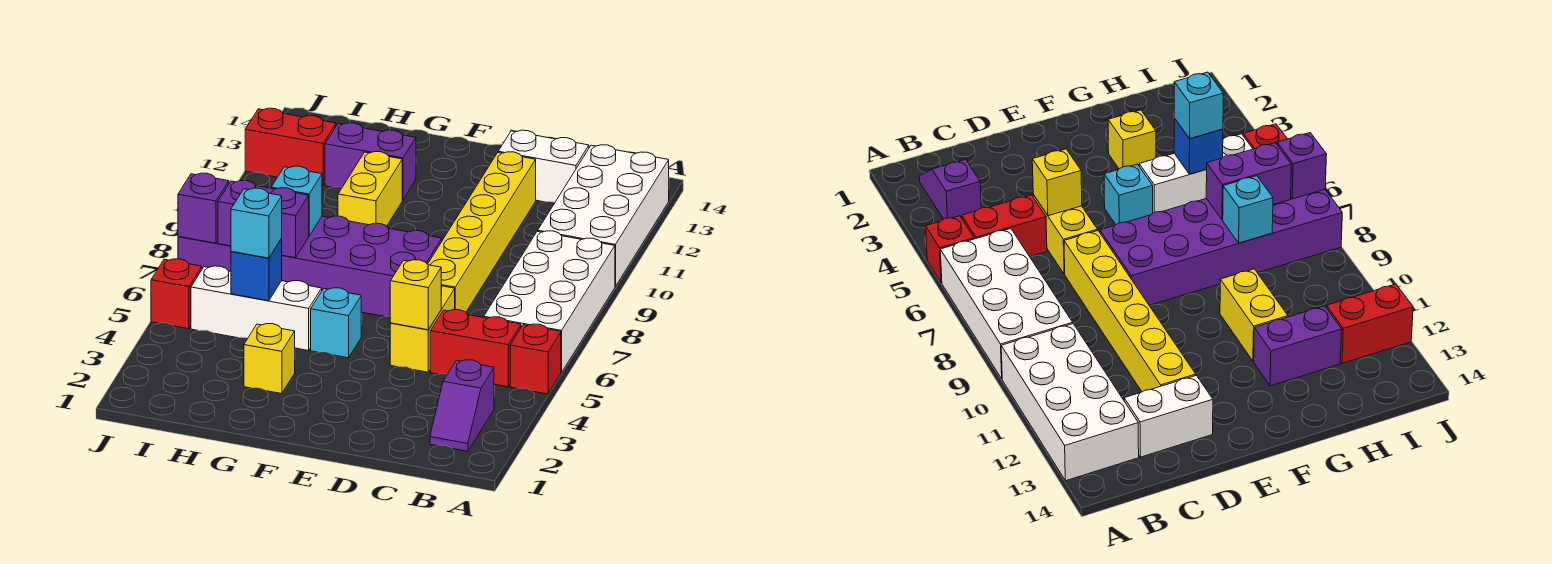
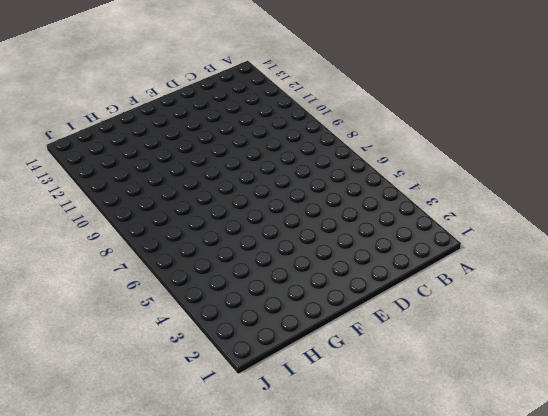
none -> red brick A5 level 1
none -> white brick A6:B9 level 1
none -> white brick A10:B13 level 1

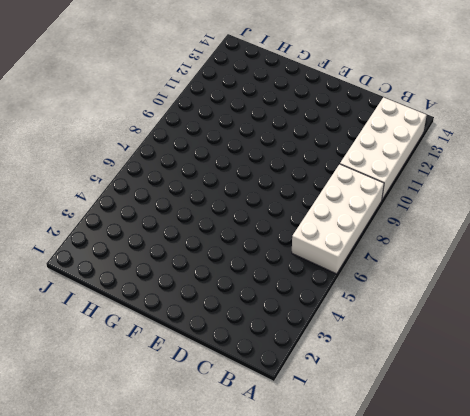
none -> red brick A5 level 1
none -> purple slope B2:B3 level 1 top 3
none -> red brick B5:C5 level 1

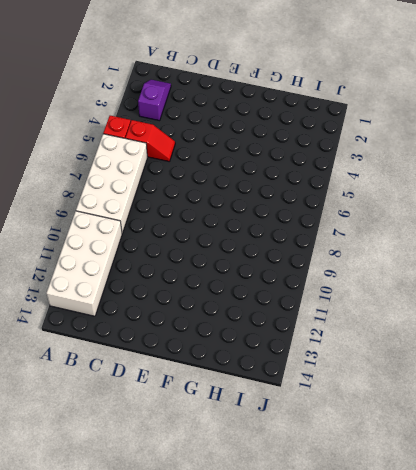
red slope B5:C5 level 1 top B -> red brick B5:C5 level 1
none -> white brick C13:D13 level 1
none -> yellow brick D5:D6 level 1
none -> yellow brick D7:D12 level 1

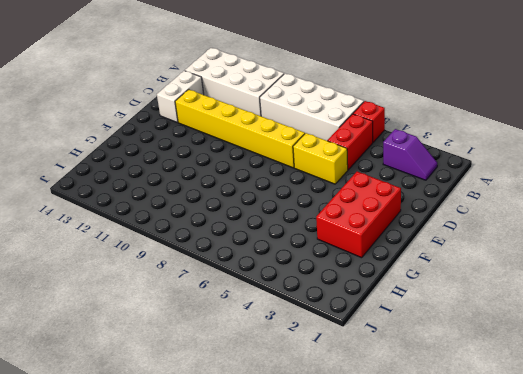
red brick E2:G3 level 1 -> yellow brick G3 level 1
none -> purple brick E7:J8 level 1
none -> cyan brick F5 level 1
none -> white brick G5:I5 level 1

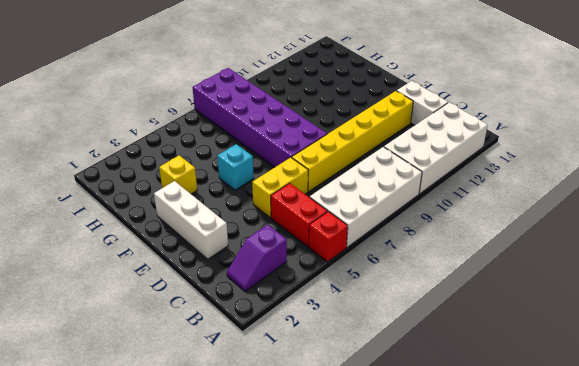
white brick D2:F2 level 1 -> white brick G5:I5 level 1
none -> yellow brick G10:G11 level 1
none -> purple brick G12:H12 level 1
none -> red brick I12:J12 level 1

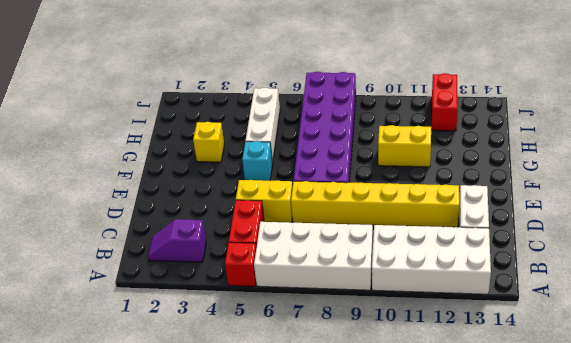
none -> purple brick G12:H12 level 1
none -> red brick J5 level 1
none -> yellow brick D5 level 2

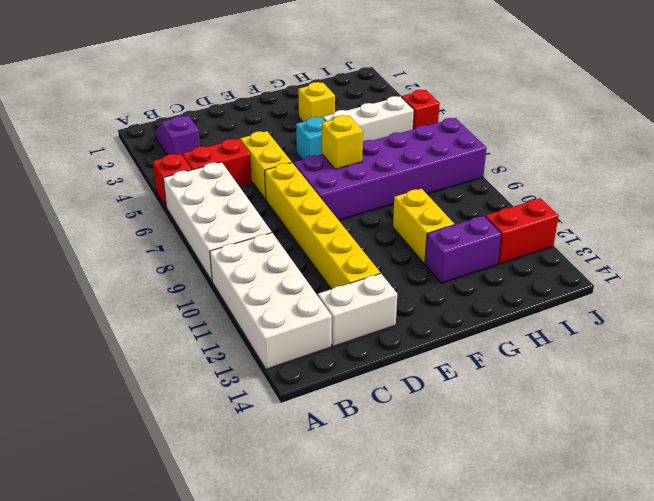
yellow brick F7 level 2 -> yellow brick D5 level 2
none -> blue brick H5 level 2
none -> purple brick H7:I7 level 2
none -> cyan brick H8 level 2

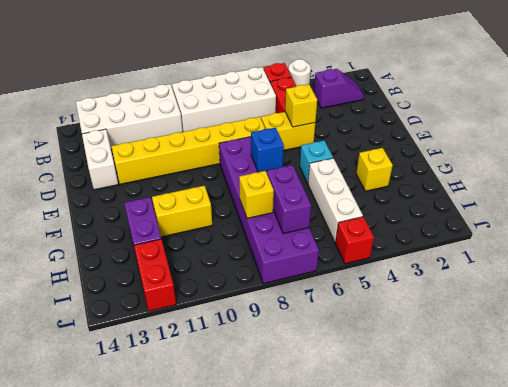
white round brick A4 level 1 -> none
blue brick F7 level 2 -> blue brick H5 level 2
yellow brick H8 level 2 -> cyan brick H8 level 2
none -> purple brick J7 level 2
none -> cyan brick H5 level 3

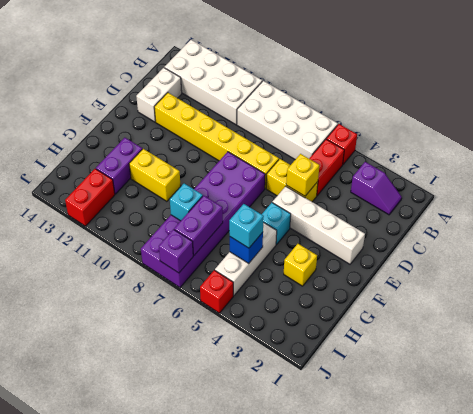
white brick E2:E5 level 1 -> none

